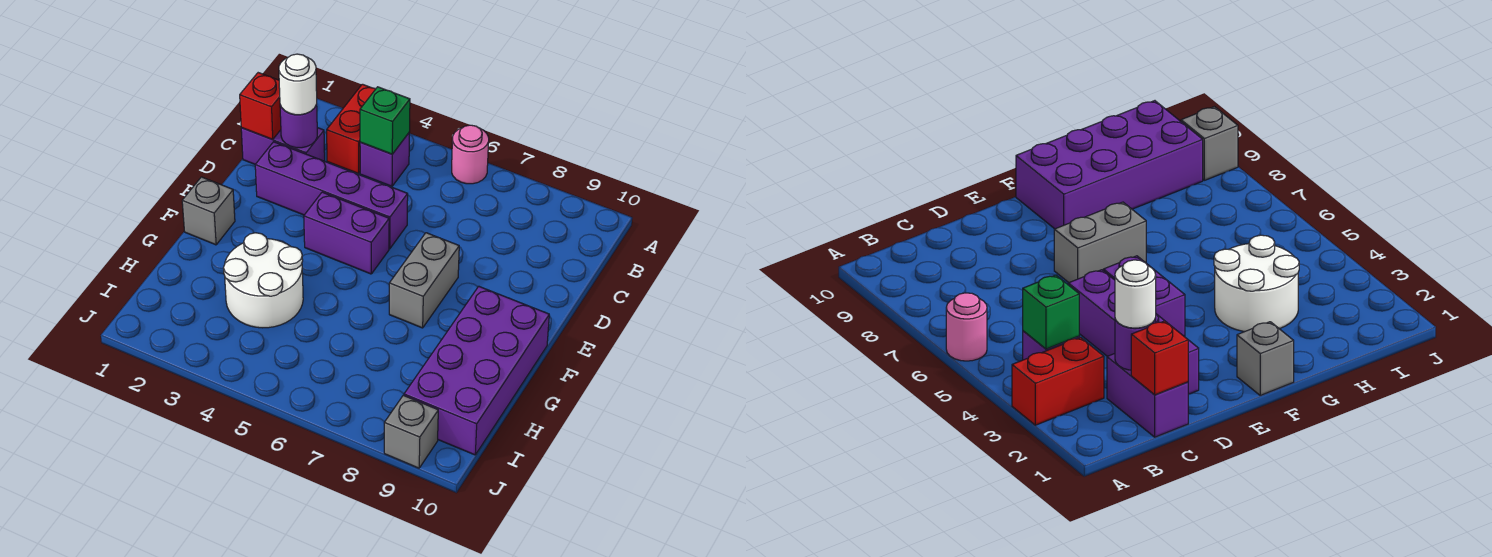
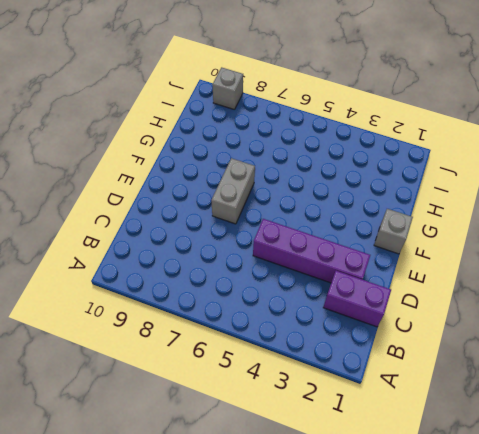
none -> red brick A3:B3 level 1
none -> pink round brick A6 level 1
none -> purple brick B4 level 1

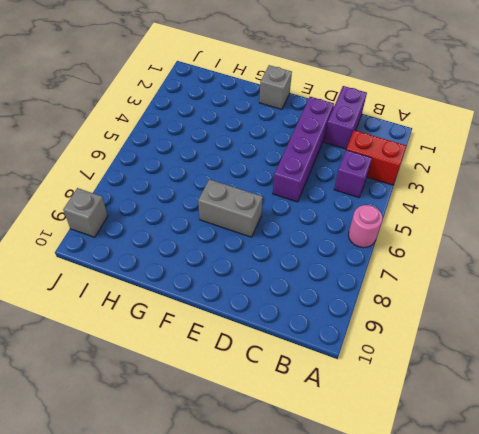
none -> purple brick E4:E5 level 1
none -> purple brick F9:I10 level 1
none -> white round brick G3:H4 level 1

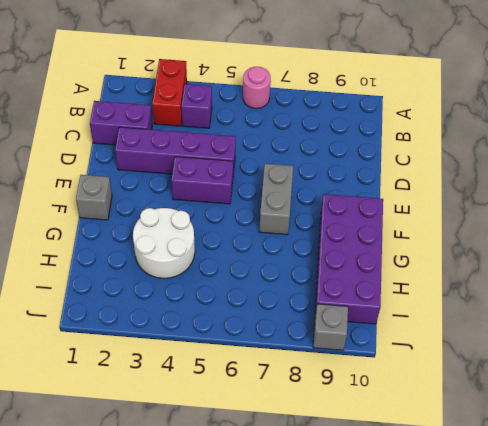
none -> green brick B4 level 2
none -> red brick C1 level 2
none -> purple round brick C2 level 2

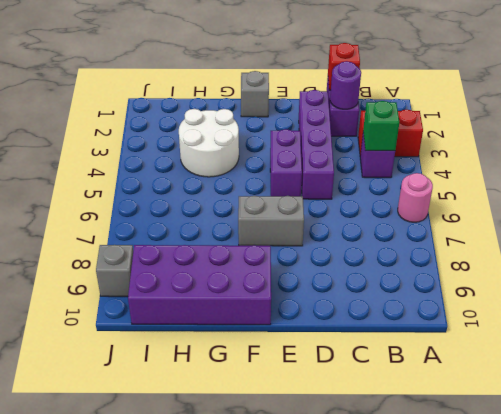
none -> white round brick C2 level 3

